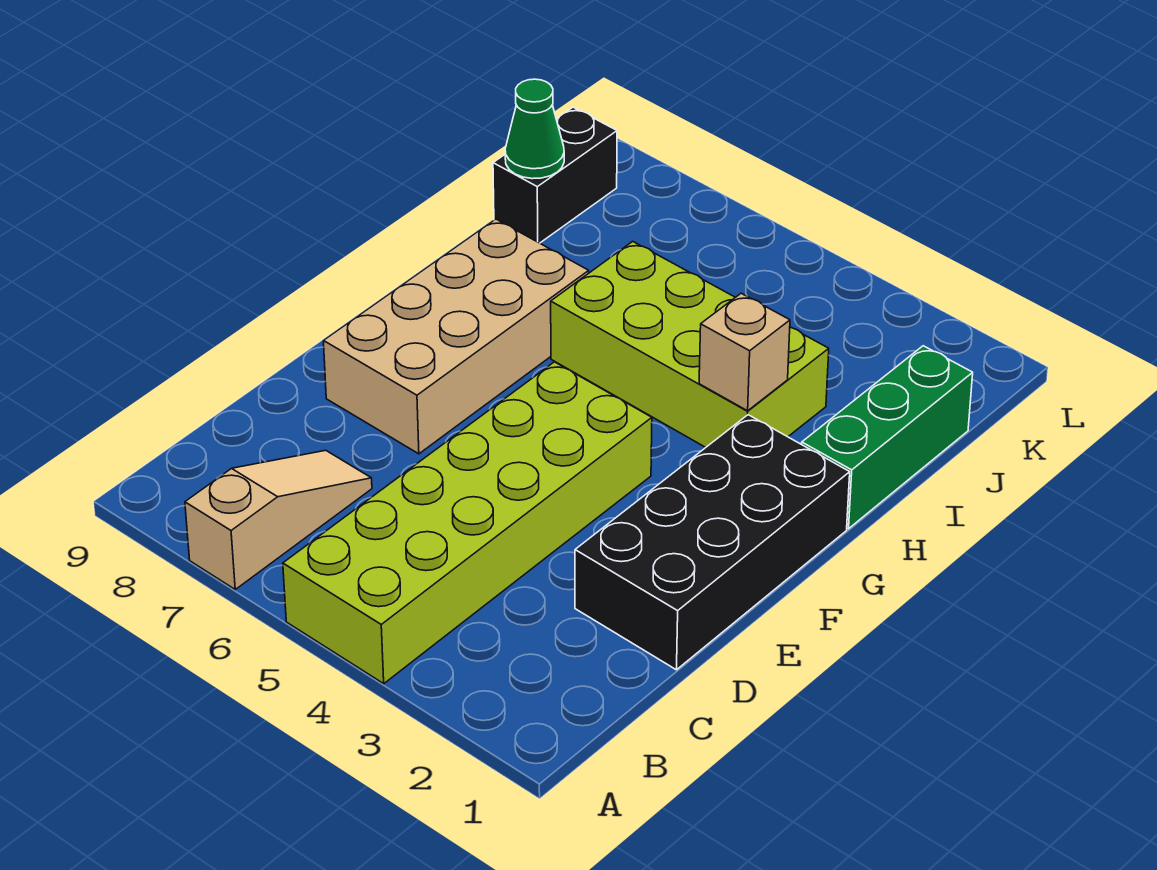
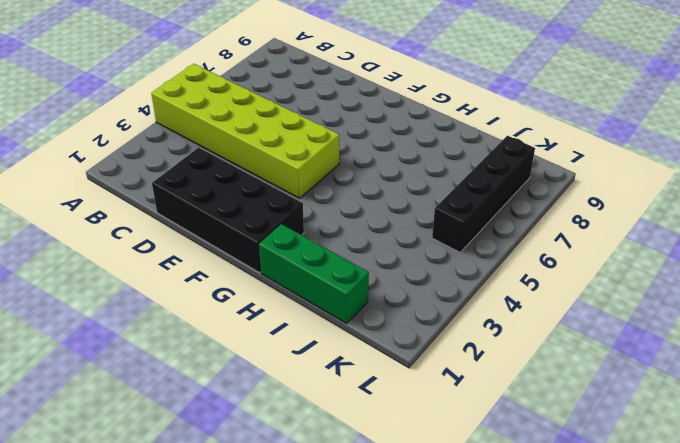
black brick K5:K8 level 1 -> none
none -> tan slope A7:C7 level 1 top A
none -> tan brick E7:H8 level 1

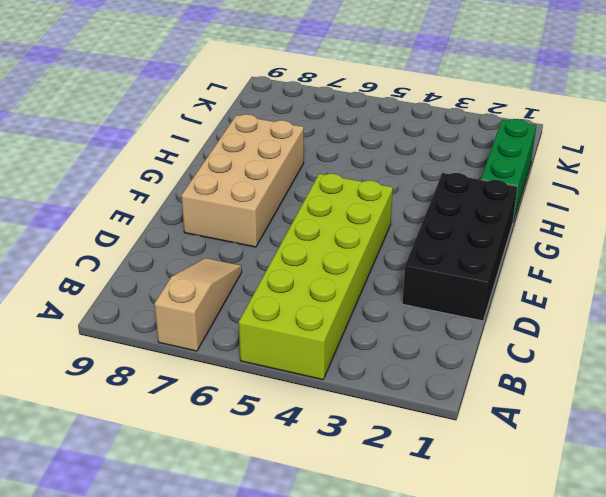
none -> lime brick H3:I6 level 1
none -> black brick J9:K9 level 1

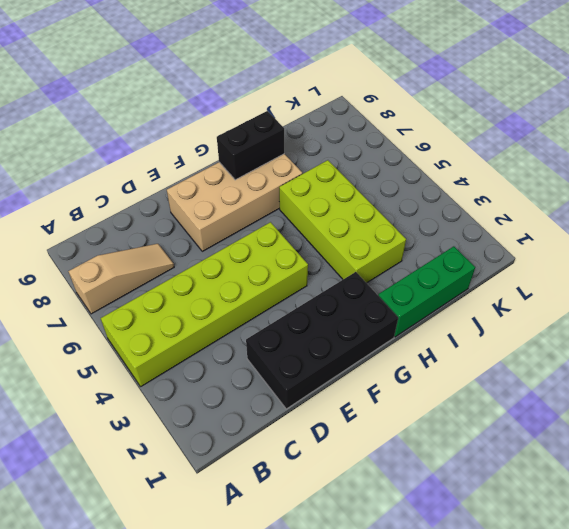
black brick G8:H8 level 2 -> black brick J9:K9 level 1
none -> tan brick H3 level 2
none -> green cone J9 level 2

